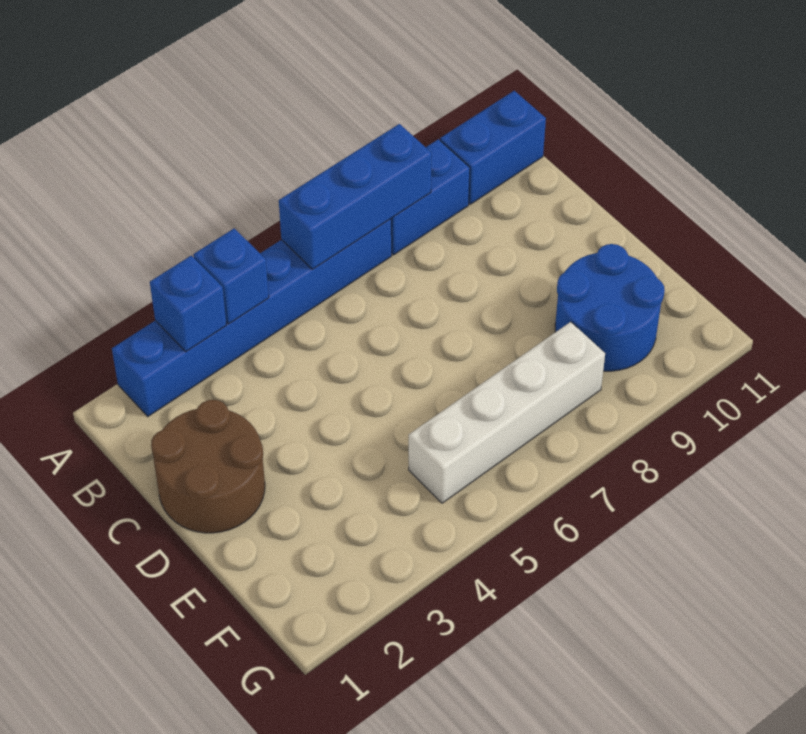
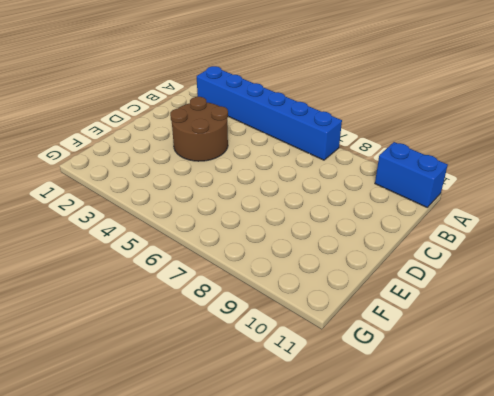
brown round brick C3:D4 level 1 -> brown round brick C1:D2 level 1
none -> blue brick A8:A9 level 1
none -> blue round brick E9:F10 level 1

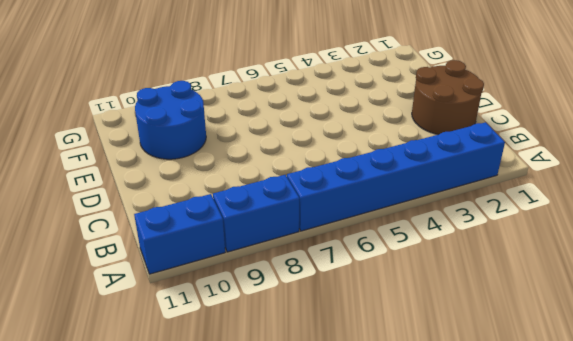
none -> white brick F5:F8 level 1
none -> blue brick A3 level 2

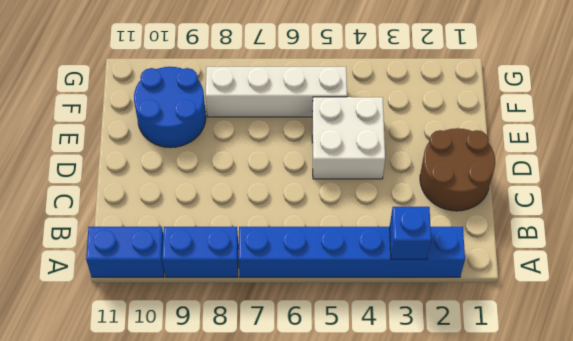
white brick D4:E5 level 1 -> none
none -> blue brick A4 level 2
none -> blue brick A6:A8 level 2

